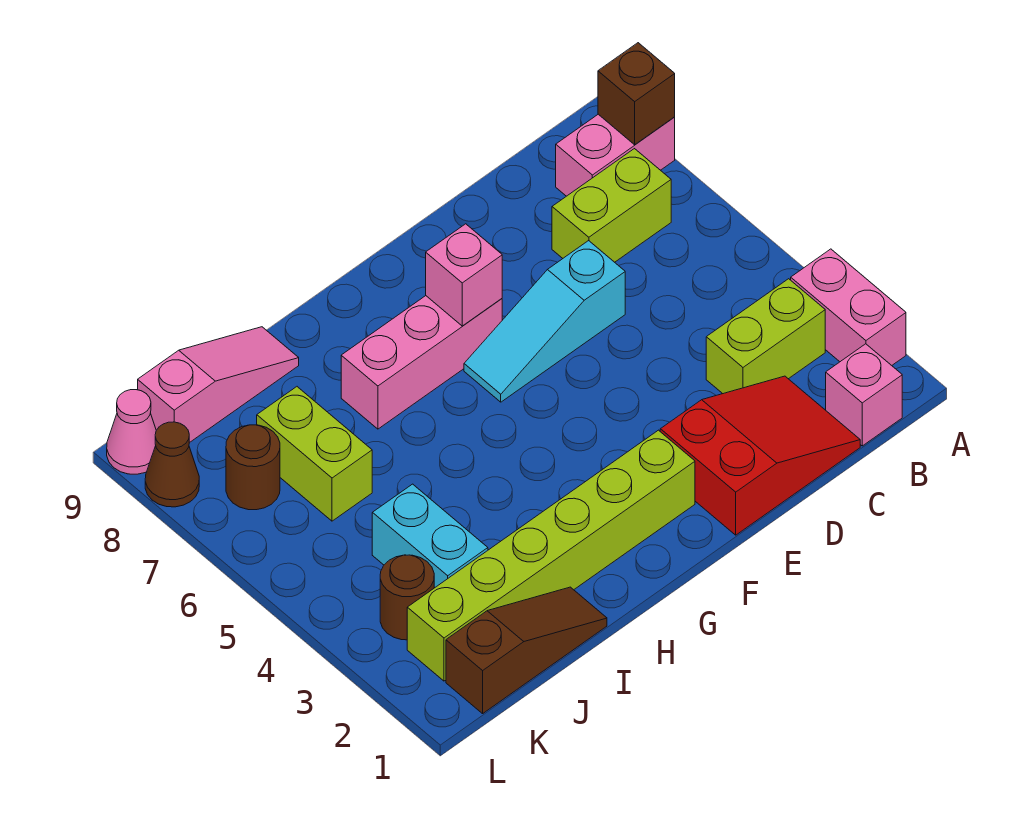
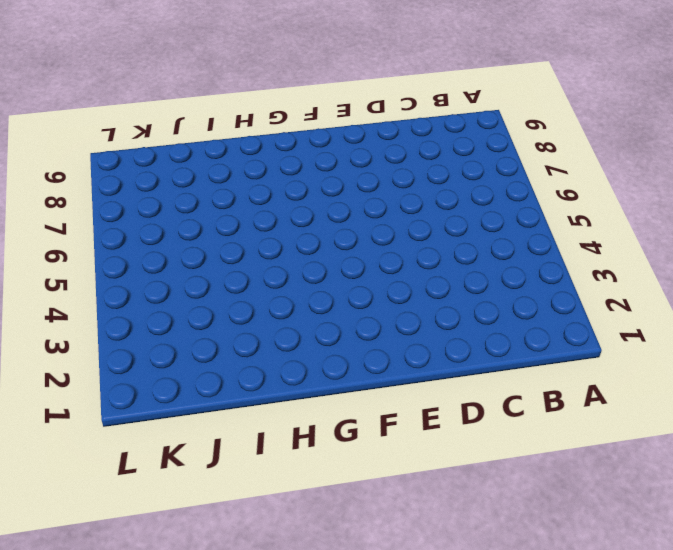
none -> pink brick A2:A3 level 1
none -> pink brick A8:B8 level 1
none -> pink brick B1 level 1

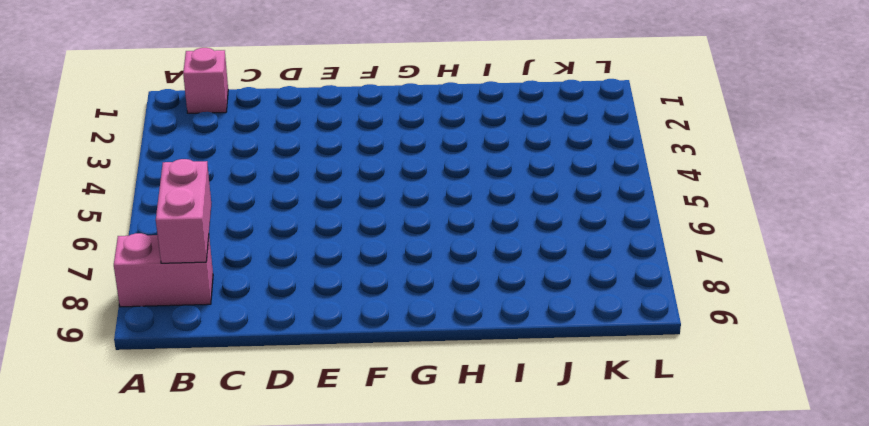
pink brick B7:B8 level 2 -> pink brick A2:A3 level 1
none -> lime brick B3:C3 level 1
none -> lime brick B7:C7 level 1
none -> red slope C1:E2 level 1 top E

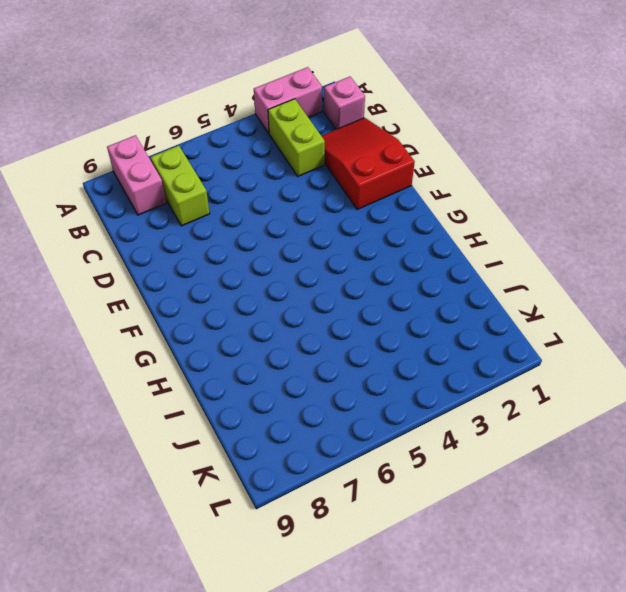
none -> cyan slope D6:F6 level 1 top D
none -> lime brick F2:K2 level 1
none -> pink brick F7:H7 level 1

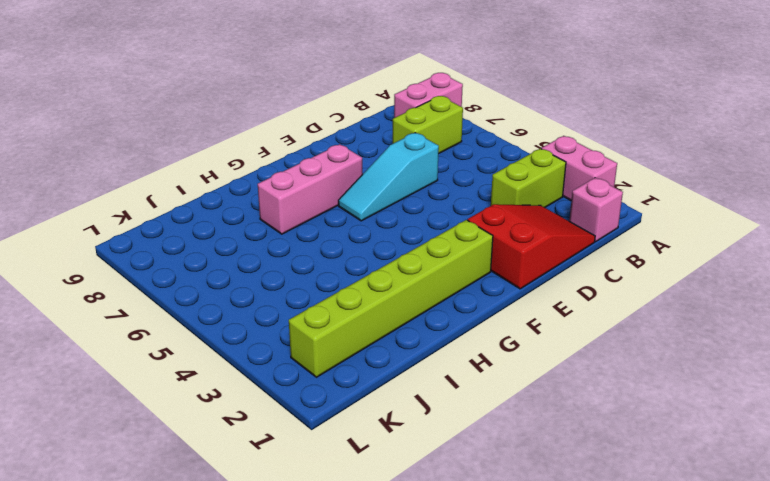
none -> brown slope I1:K1 level 1 top K
none -> pink slope I9:K9 level 1 top K
none -> cyan brick J3:J4 level 1

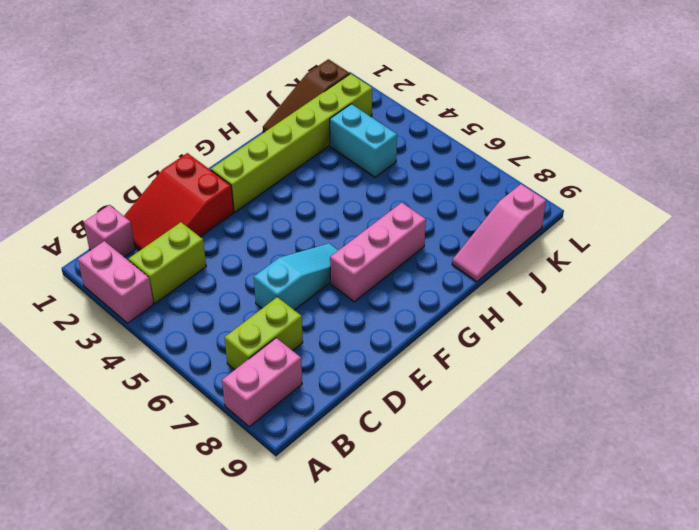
none -> lime brick J6:J7 level 1
none -> brown round brick K3 level 1
none -> brown round brick K7 level 1

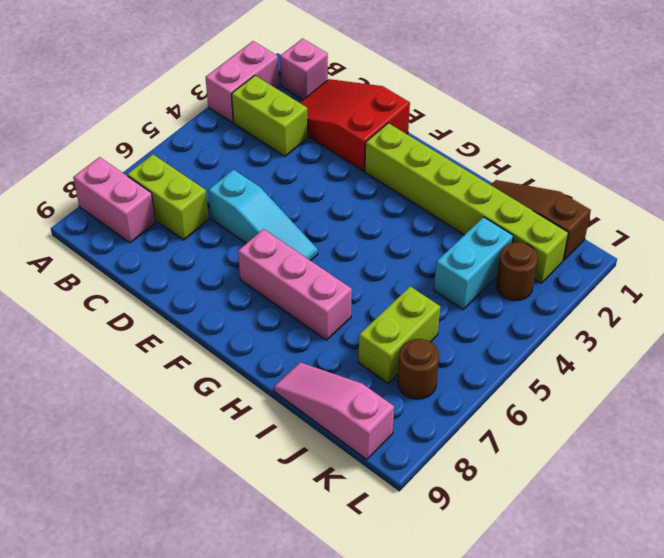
none -> brown cone L8 level 1
none -> pink cone L9 level 1
none -> brown brick A8 level 2

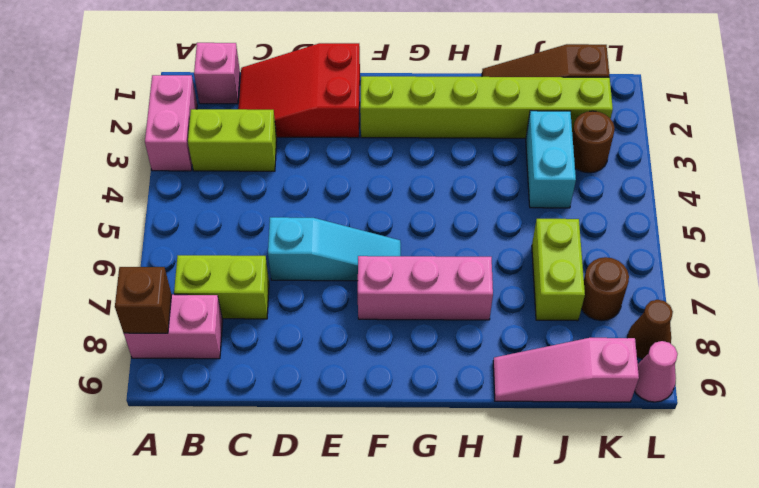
none -> pink brick F7 level 2

